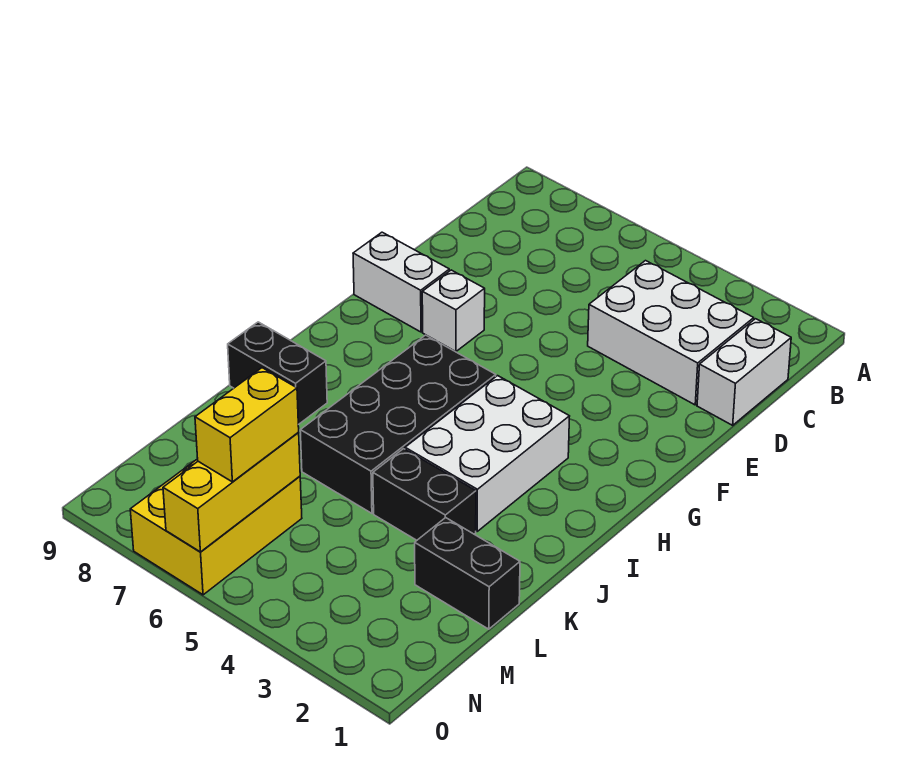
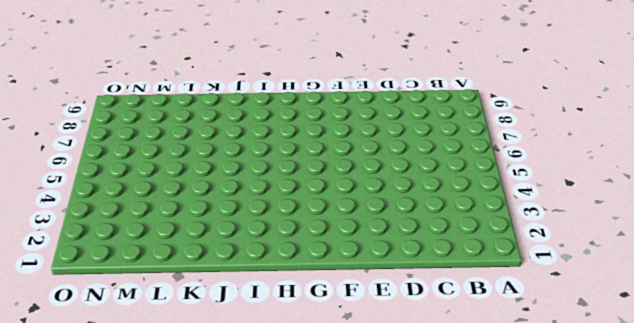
none -> white brick C1:D1 level 1
none -> white brick C2:D4 level 1
none -> white brick F7 level 1

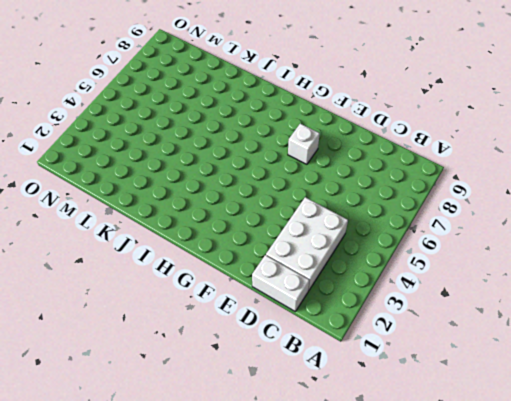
none -> white brick F8:F9 level 1
none -> white brick H3:J4 level 1
none -> black brick H5:K6 level 1

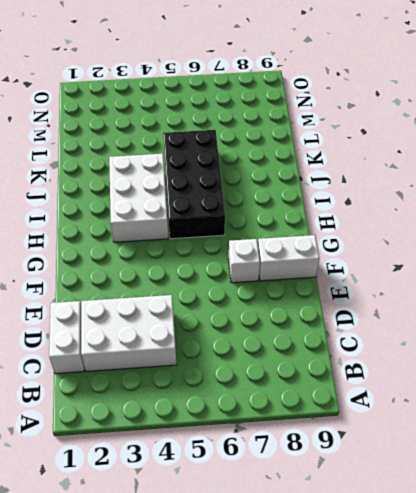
none -> black brick J8:J9 level 1
none -> black brick K3:K4 level 1
none -> black brick L1:L2 level 1

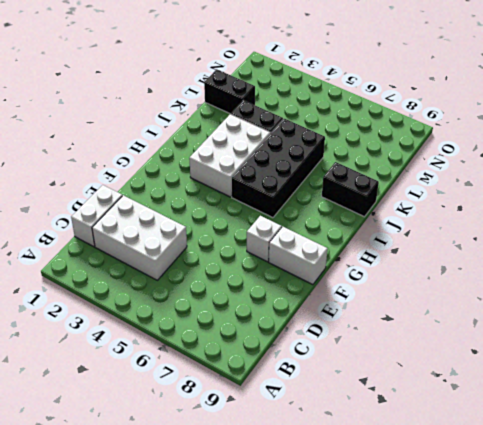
none -> yellow brick M6:O7 level 1
none -> yellow brick M6:O6 level 2
none -> yellow brick M6:N6 level 3

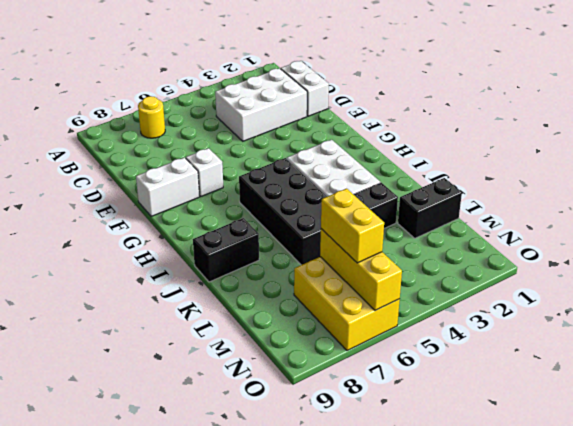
yellow round brick B7 level 1 -> none

